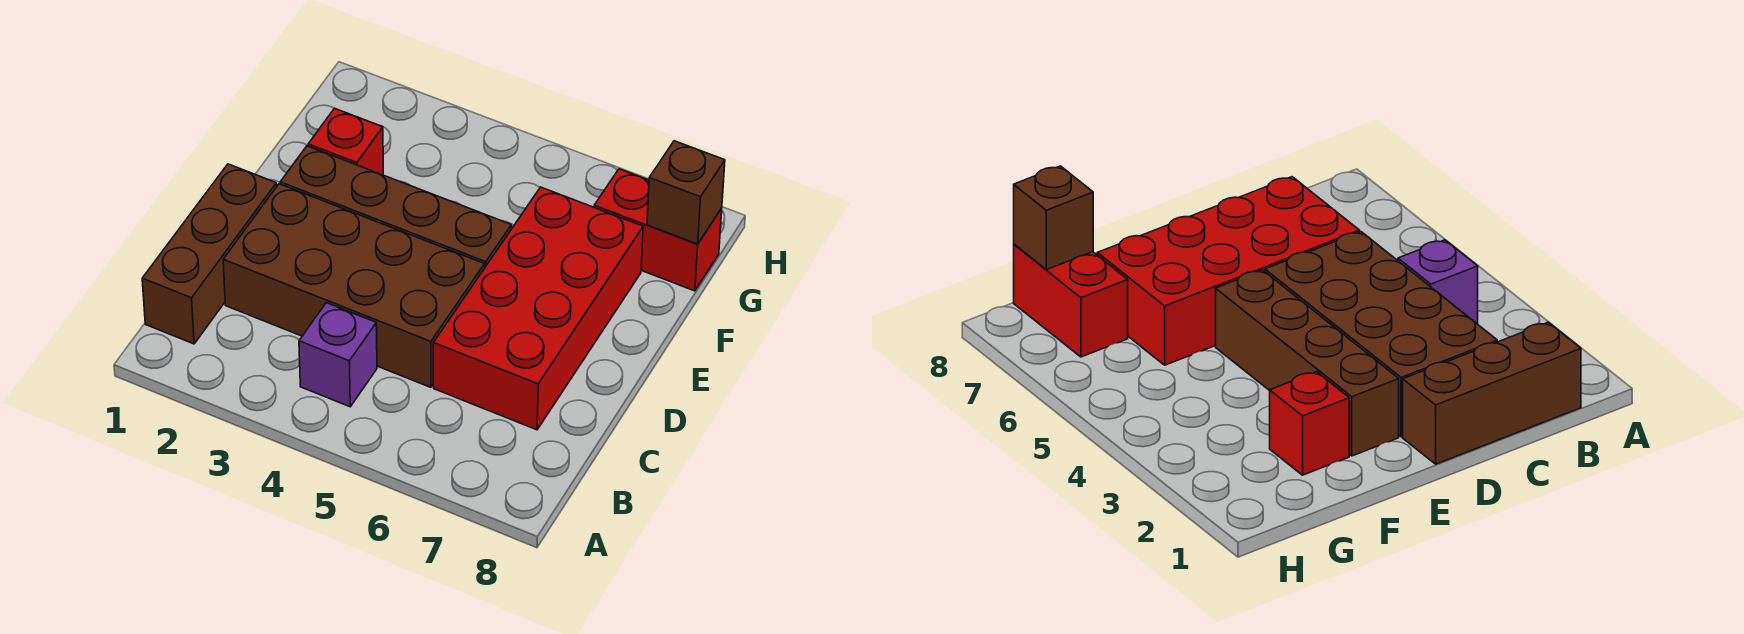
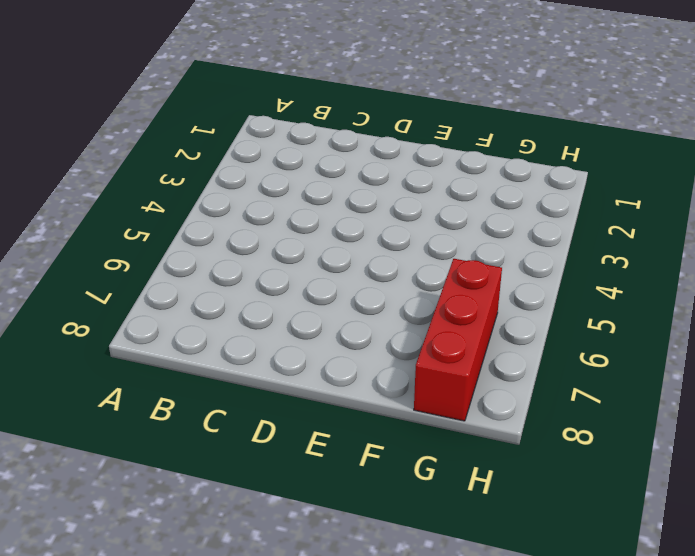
red brick G6:G8 level 1 -> red brick G7:G8 level 1
none -> brown brick B1:D1 level 1
none -> purple brick B4 level 1

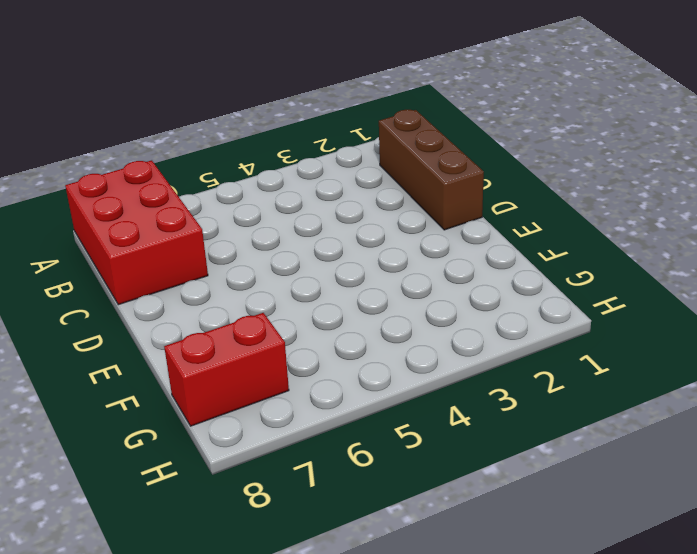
red brick A7:C8 level 1 -> red brick C6:F7 level 1
none -> purple brick B4 level 1
none -> brown brick C2:D5 level 1

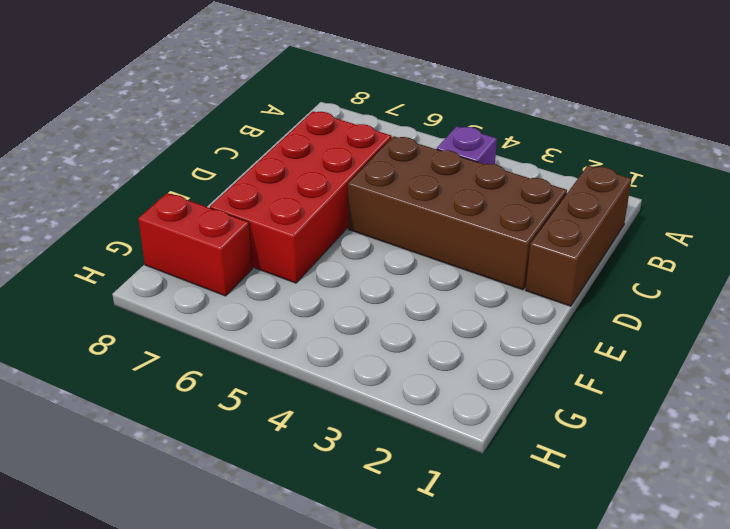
none -> brown brick E2:E5 level 1
none -> red brick F2 level 1

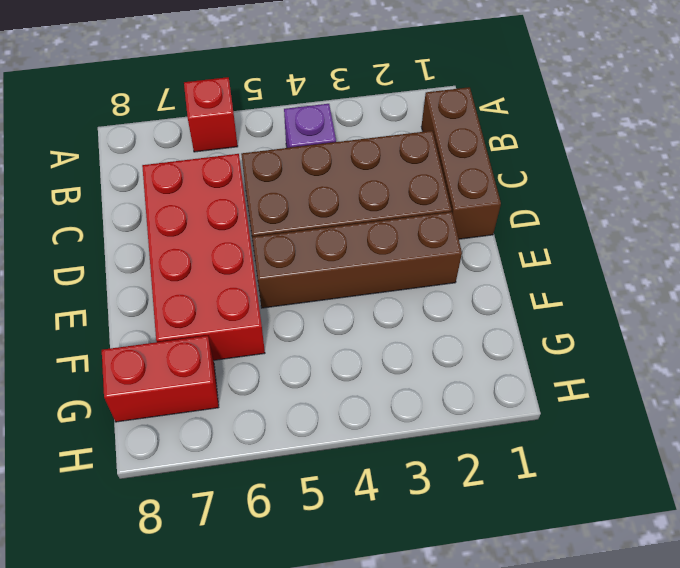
red brick A6 level 1 -> red brick F2 level 1
none -> brown brick G8 level 2

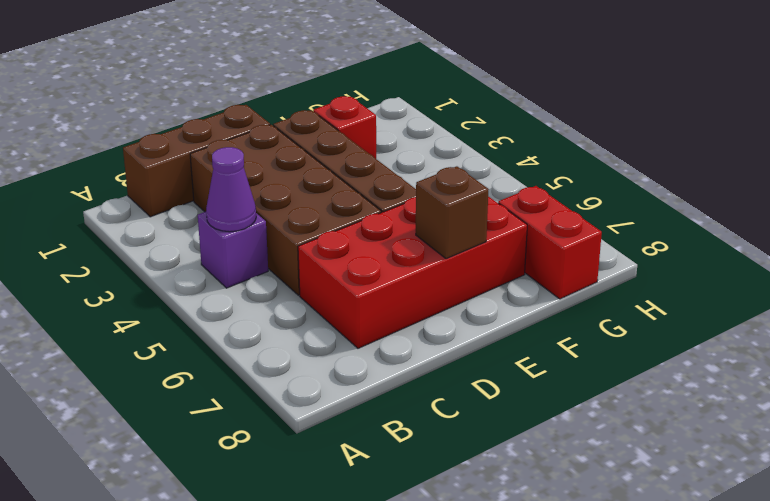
purple cone B4 level 2 -> none
brown brick E7 level 2 -> brown brick G8 level 2

